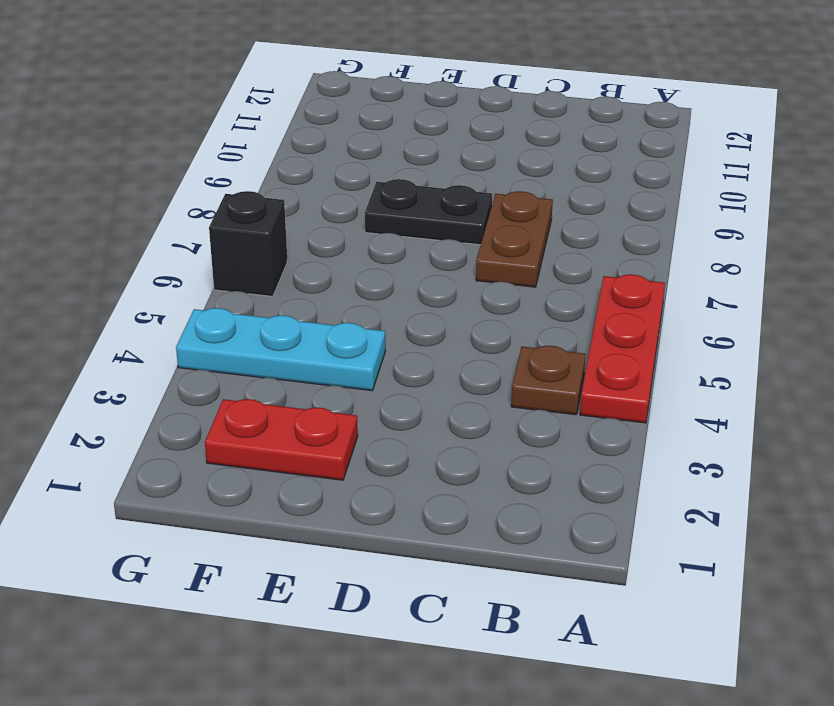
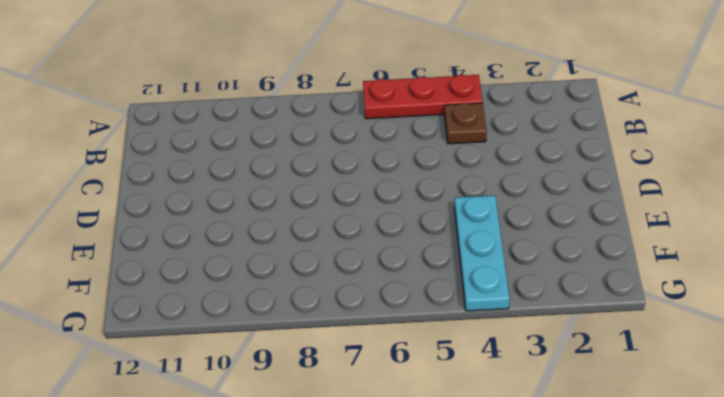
none -> brown plate C7:C8 level 1
none -> black plate D8:E8 level 1

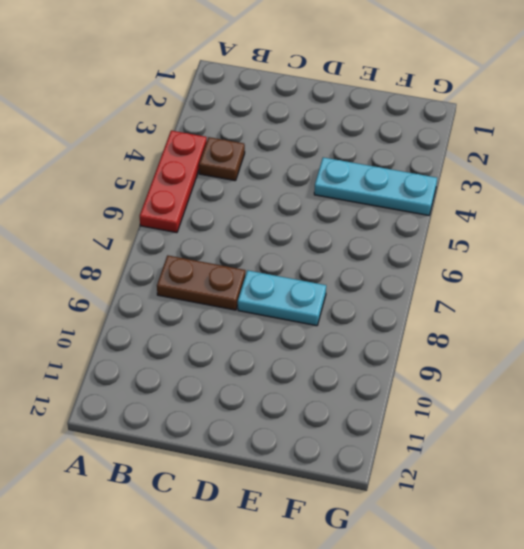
brown plate B8:C8 level 1 -> brown plate C7:C8 level 1
cyan plate D8:E8 level 1 -> black plate D8:E8 level 1
none -> red plate E2:F2 level 1
none -> black brick G6 level 1

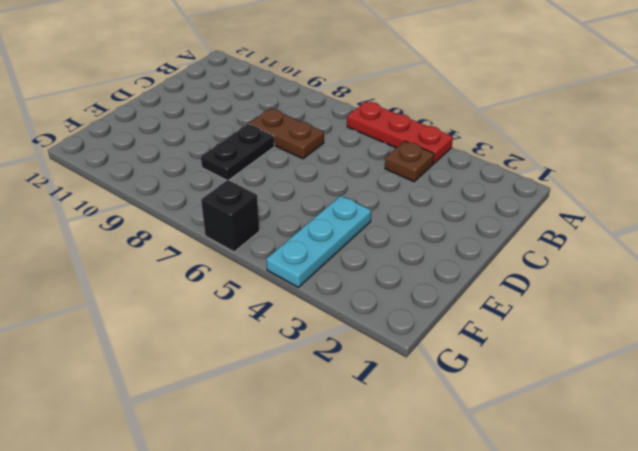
none -> red plate E2:F2 level 1

